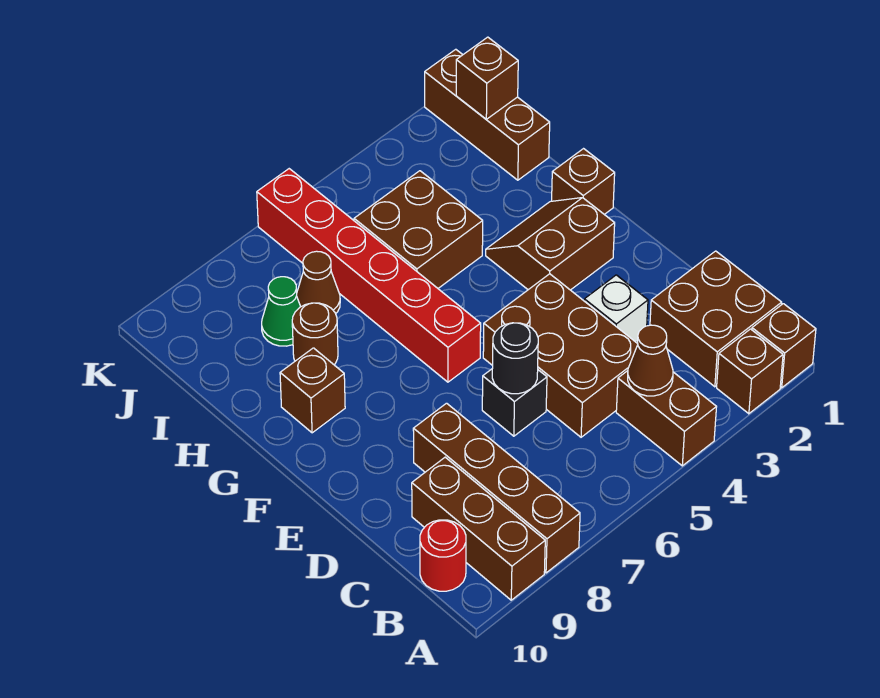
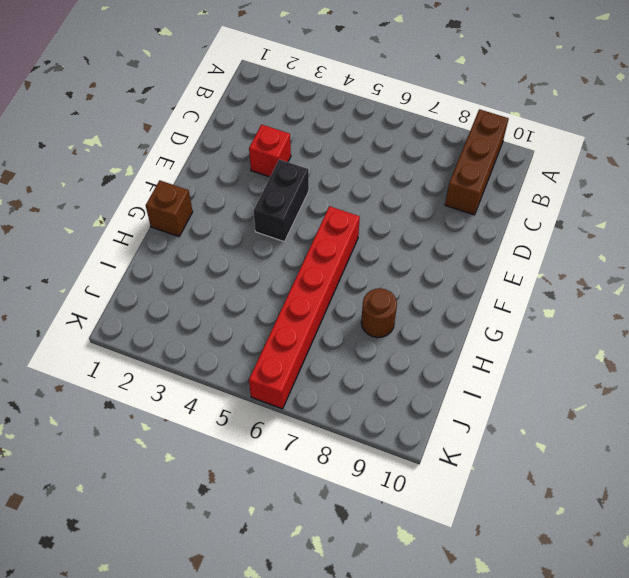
red brick D3 level 1 -> white brick D3 level 1
black brick E4:F4 level 1 -> brown brick C4:E5 level 1
none -> brown brick A1 level 1
none -> brown brick A2 level 1
none -> brown brick A4:B4 level 1

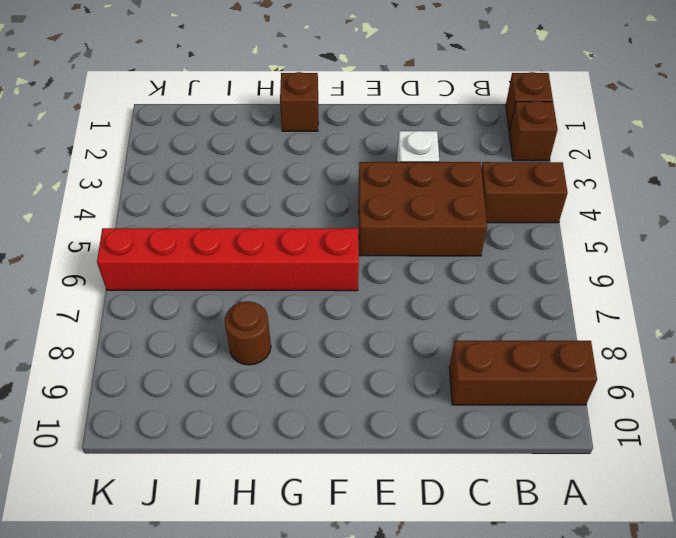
none -> brown brick A8:D8 level 1
none -> brown brick B1:C2 level 1
none -> red round brick B10 level 1

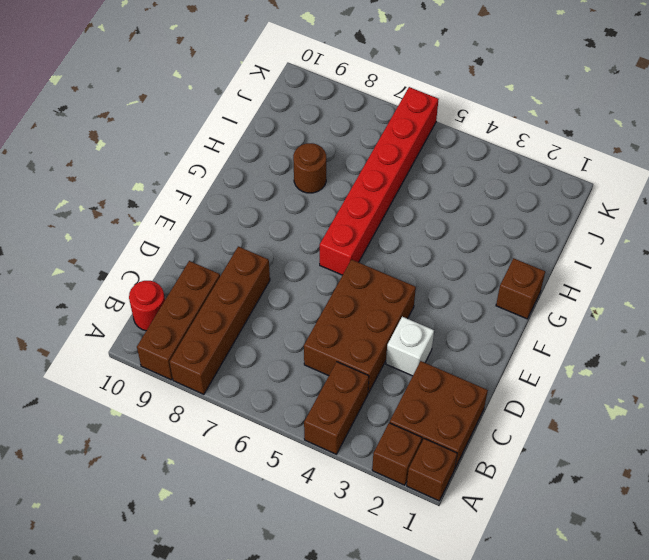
none -> black brick D6 level 1
none -> brown slope F2:G3 level 1 top F
none -> brown brick G9 level 1

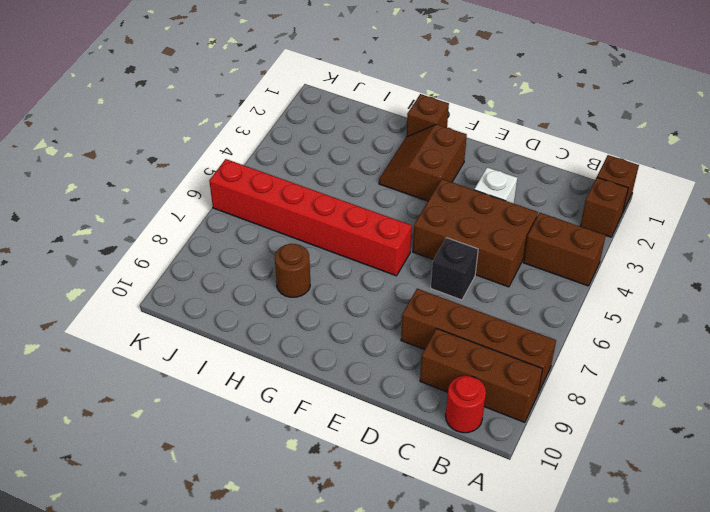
none -> brown brick B1:C2 level 1
none -> brown brick G9 level 1
none -> brown brick H4:I5 level 1

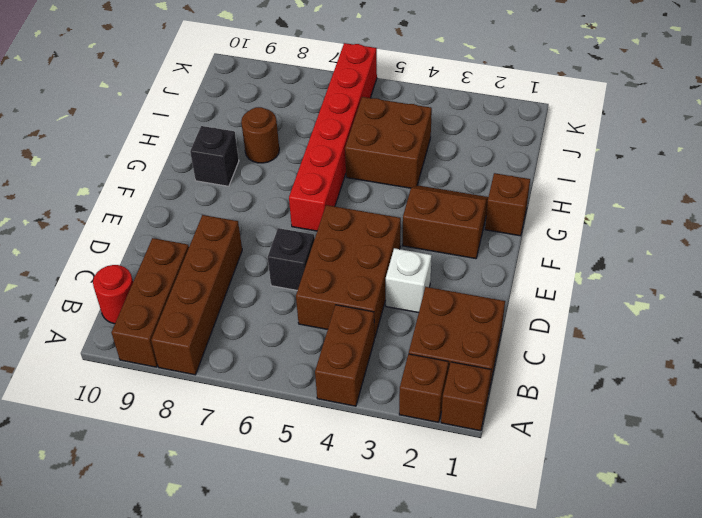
black brick G9 level 1 -> brown brick G9 level 1
none -> brown brick I1:K1 level 1
none -> brown cone I7 level 1
none -> green cone I8 level 1

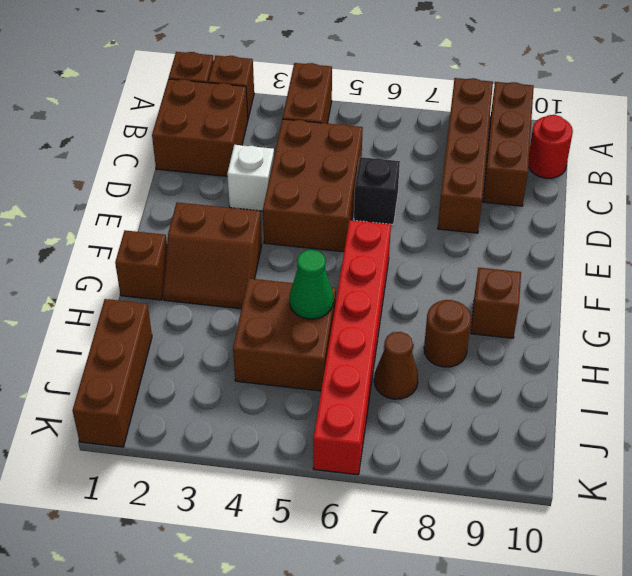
green cone H5 level 2 -> green cone I8 level 1
none -> brown cone B4 level 2
none -> black round brick D6 level 2
none -> brown brick J1 level 2

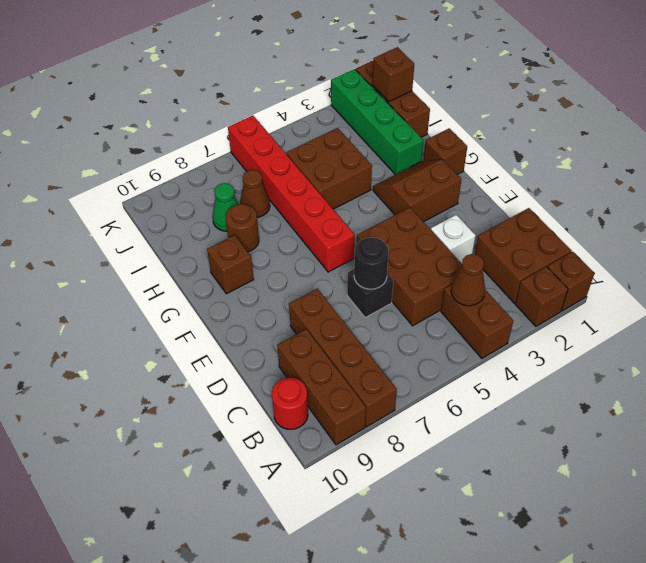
green brick H2:K2 level 1 -> none

